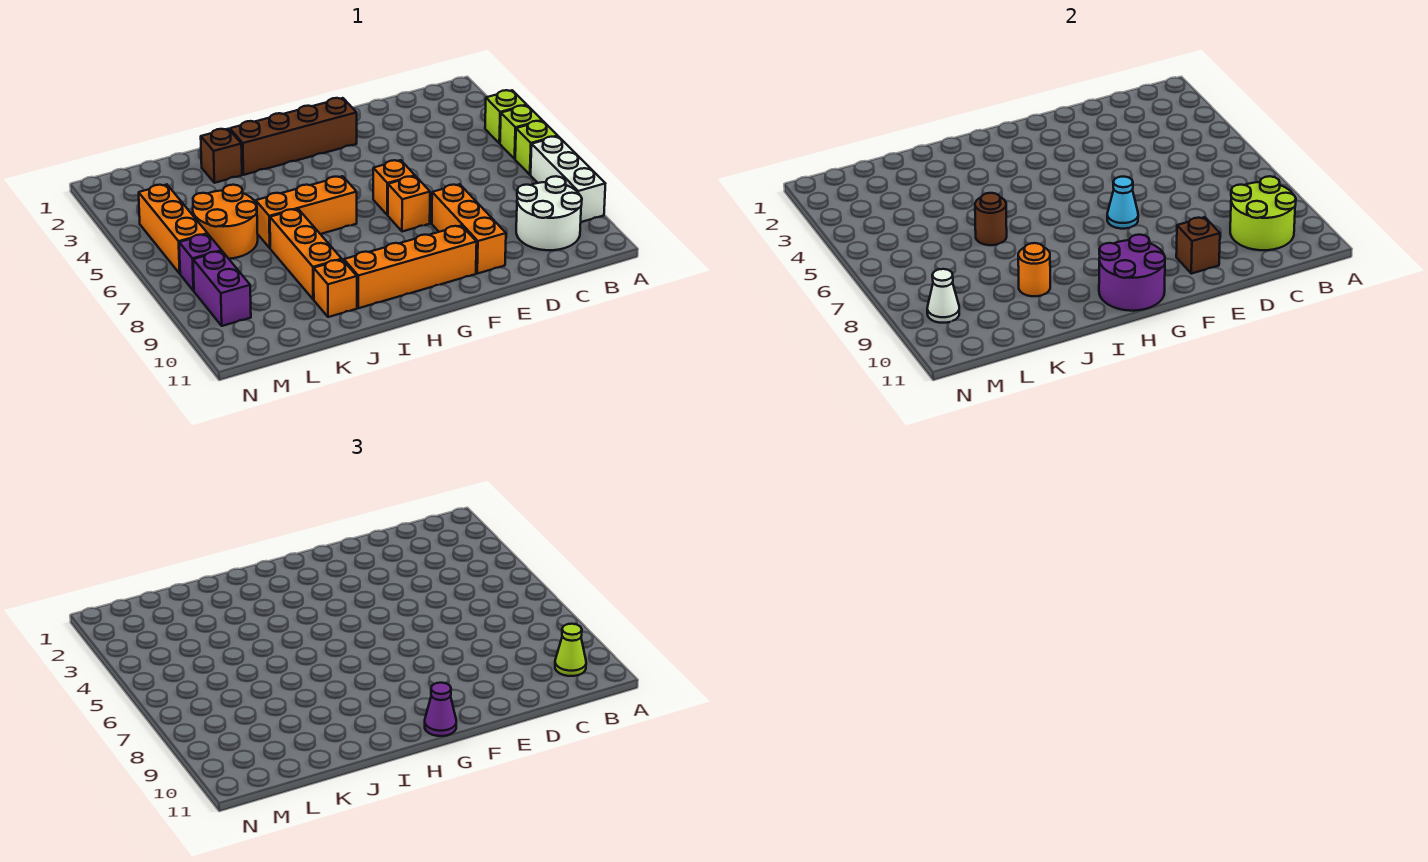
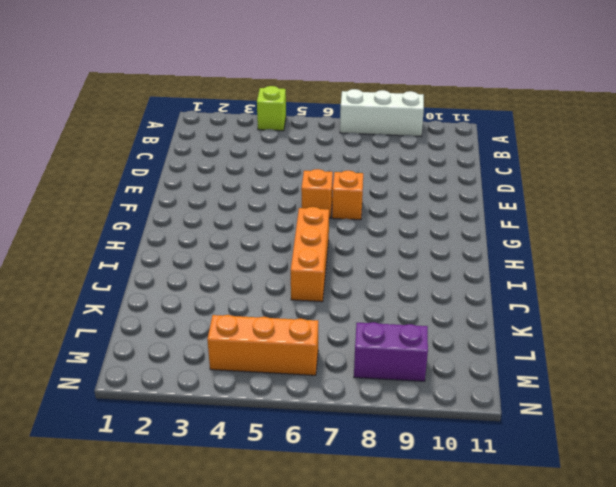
none -> lime brick A5 level 1
none -> lime brick A6 level 1
none -> white round brick B9:C10 level 1

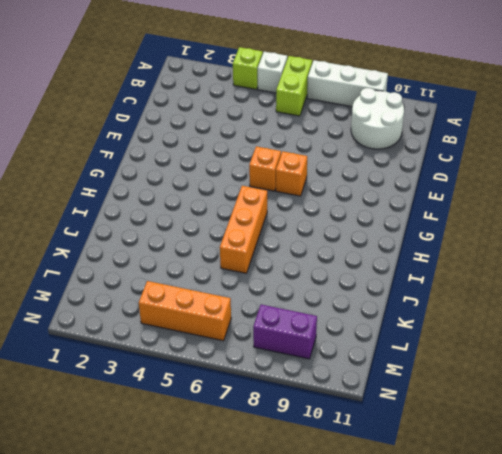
white brick A5 level 1 -> lime brick A5 level 1
lime brick A6:B6 level 1 -> lime brick A6 level 1
none -> orange brick E8:E10 level 1
none -> brown brick F2:I2 level 1
none -> orange brick F10:I10 level 1

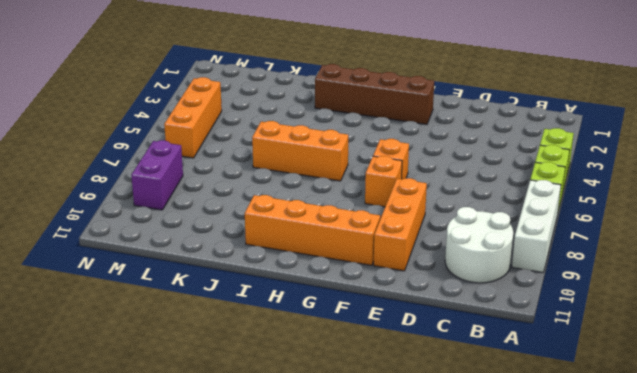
none -> brown brick J2 level 1
none -> orange brick J7:J9 level 1
none -> orange brick J10 level 1

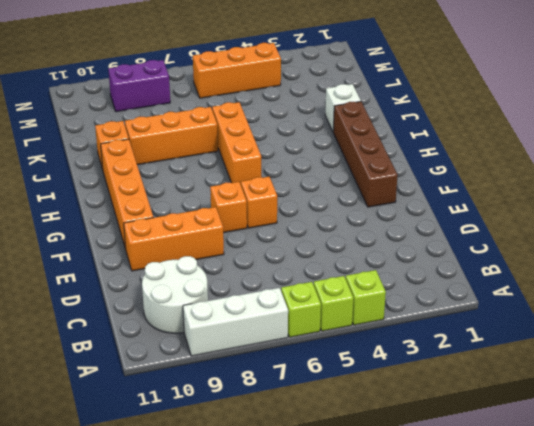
white brick J2 level 1 -> brown brick J2 level 1
none -> orange round brick K5:L6 level 1
none -> purple brick M7 level 1
none -> lime round brick B9:C10 level 2

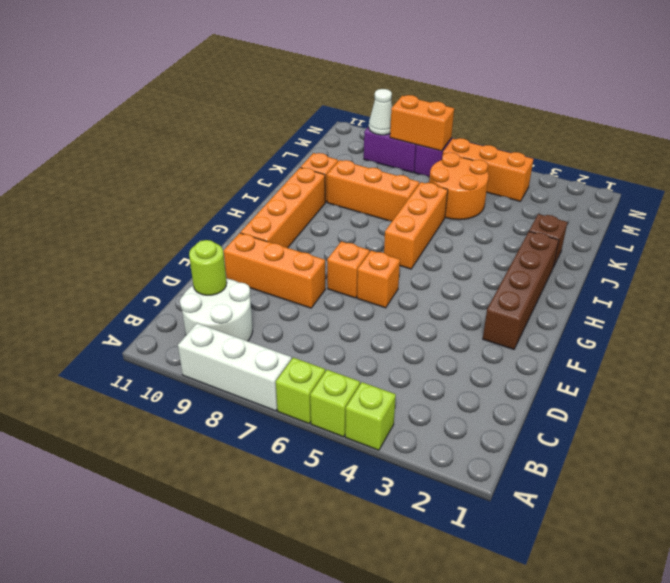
lime round brick C10 level 2 -> lime round brick B9:C10 level 2
orange brick M7:M8 level 2 -> none
none -> brown brick E10 level 2
none -> cyan cone F7 level 2
none -> purple round brick G10:H11 level 2

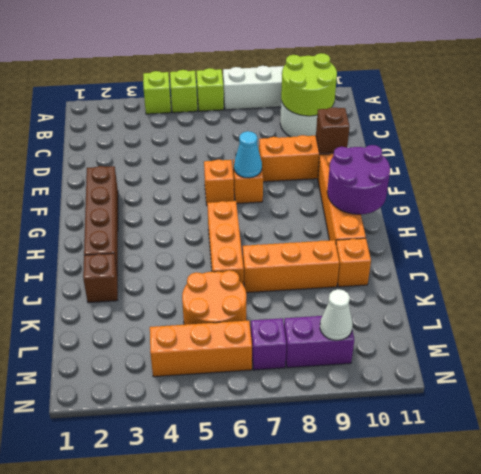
none -> brown round brick J6 level 2
none -> orange round brick J9 level 2
none -> lime cone B10 level 3

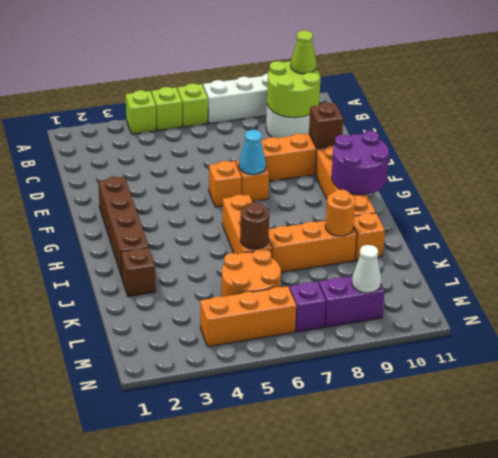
none -> purple cone G11 level 3

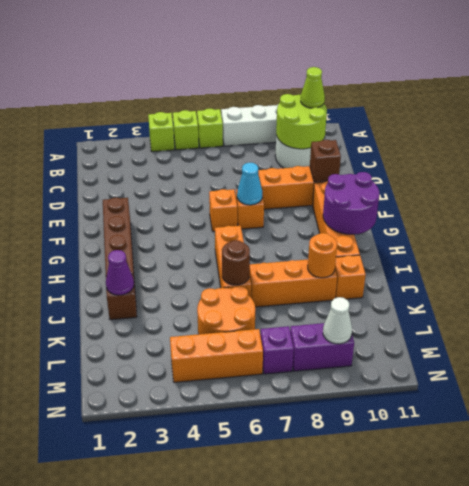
purple cone J2 level 2 -> purple cone G11 level 3

